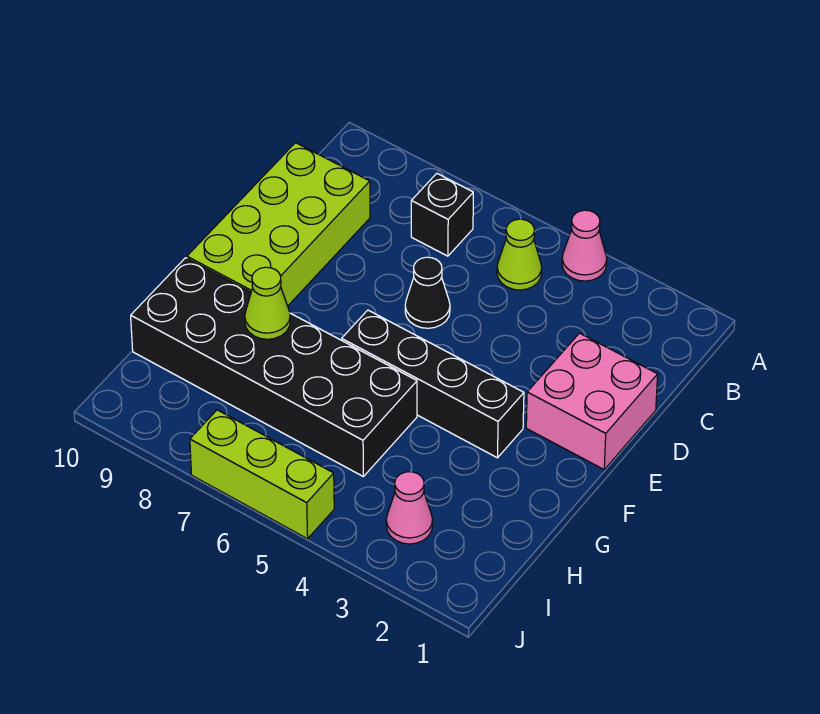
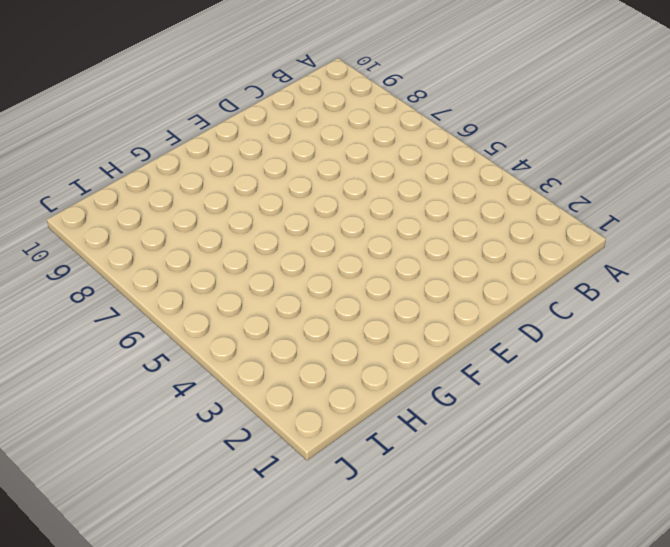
none -> pink cone A4 level 1
none -> lime cone B5 level 1

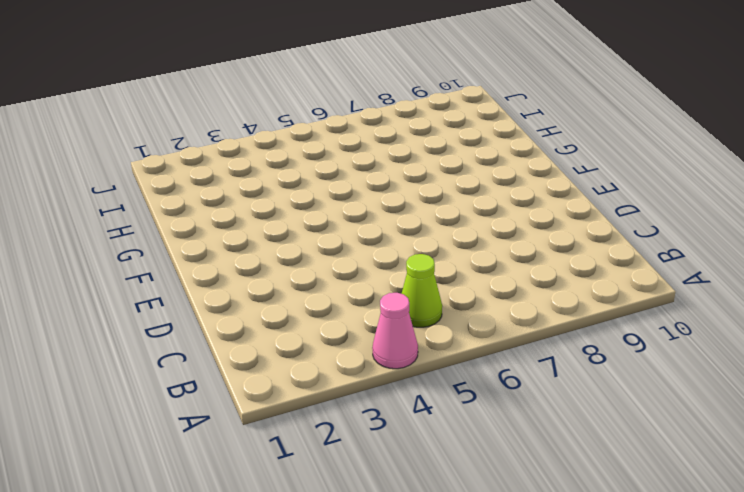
none -> black brick B7 level 1
none -> lime brick C9:F10 level 1

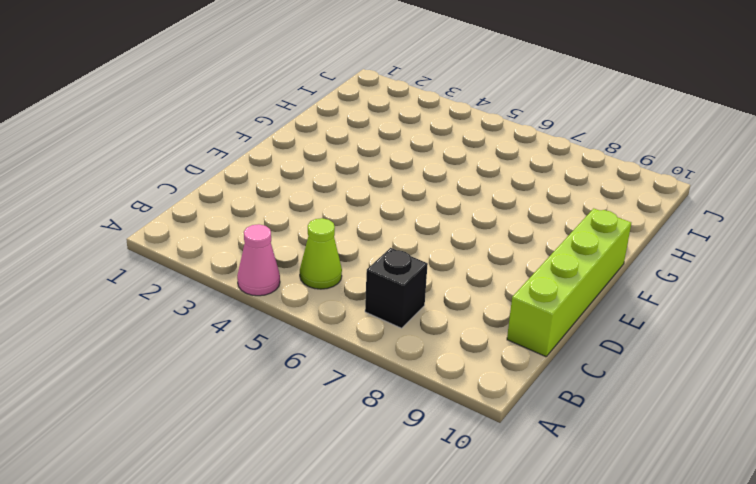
lime brick C10:F10 level 1 -> lime brick C9:F10 level 1
none -> pink brick D1:E2 level 1
none -> black cone D6 level 1

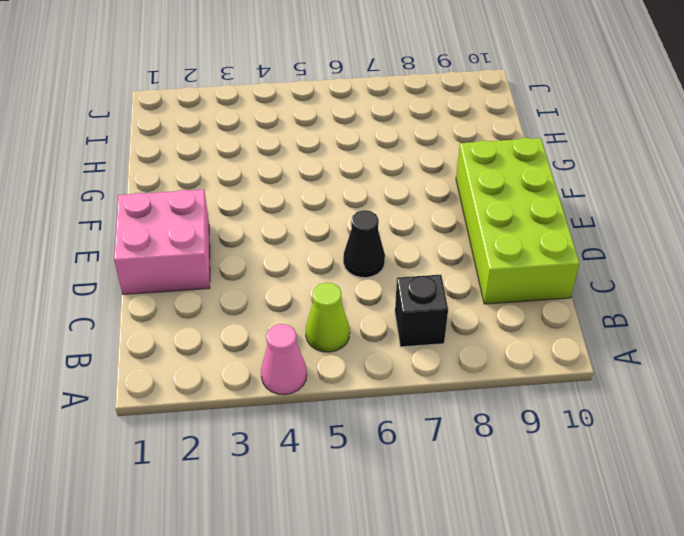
none -> black brick F3:F6 level 1
none -> black brick G5:H10 level 1

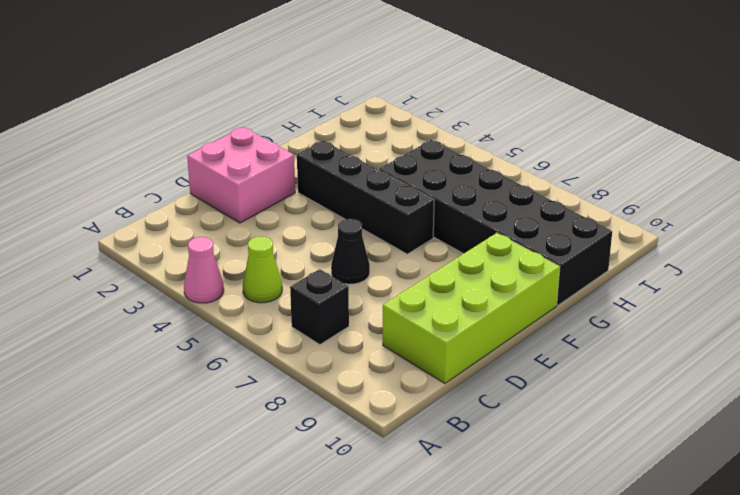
none -> pink cone I3 level 1
none -> lime brick J5:J7 level 1

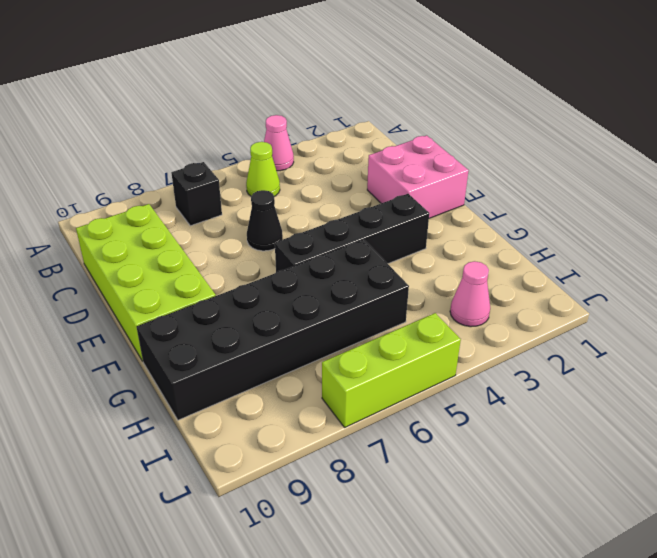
none -> lime cone G8 level 2

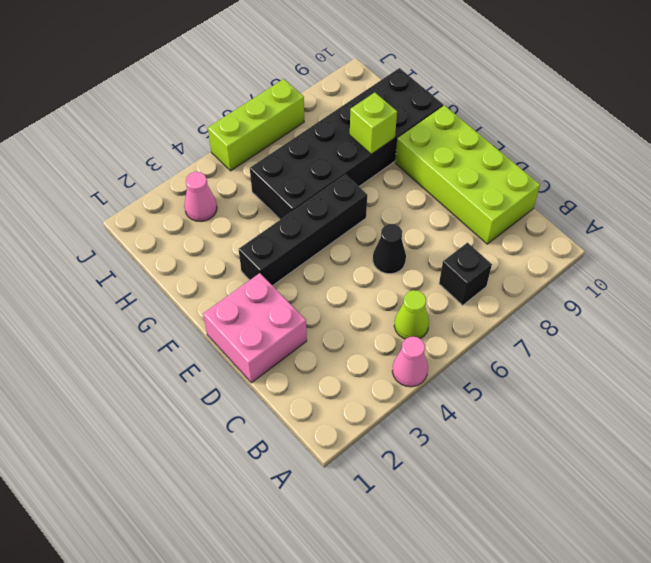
lime brick G8 level 2 -> lime cone G8 level 2

